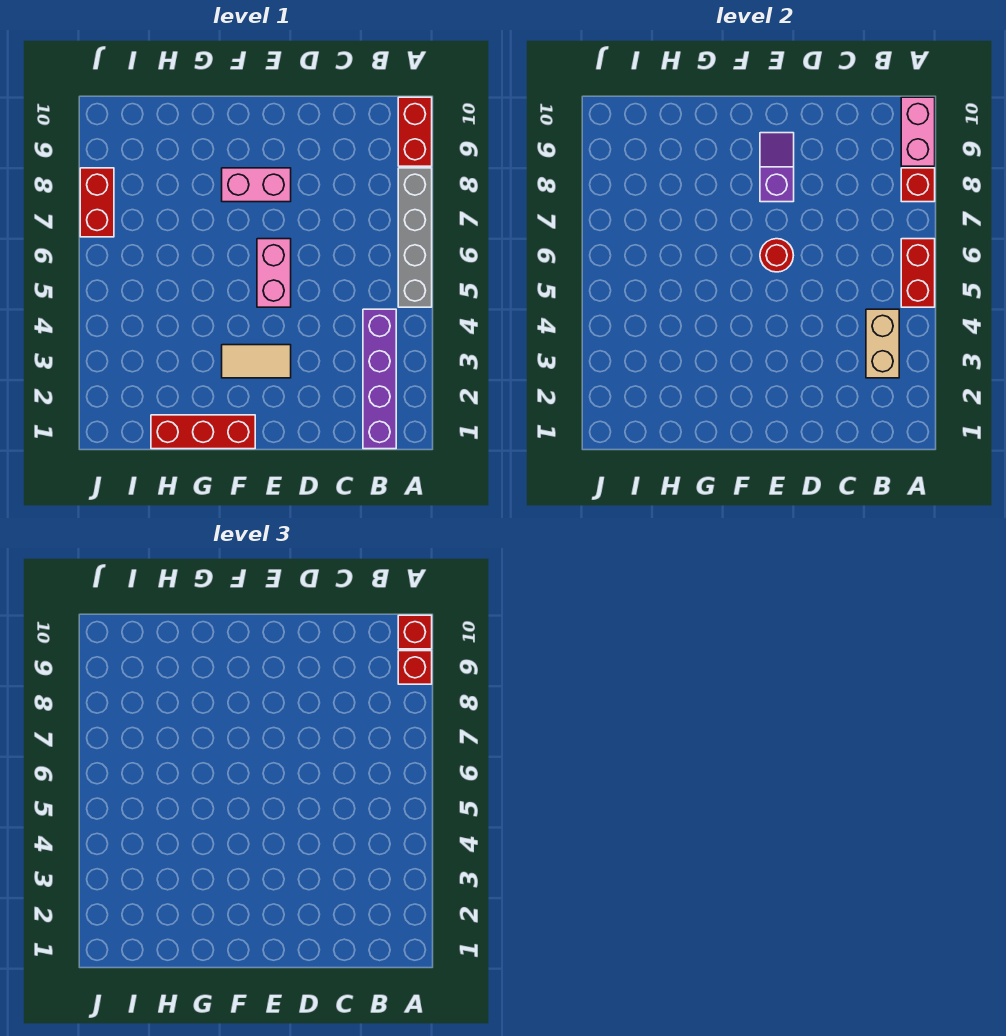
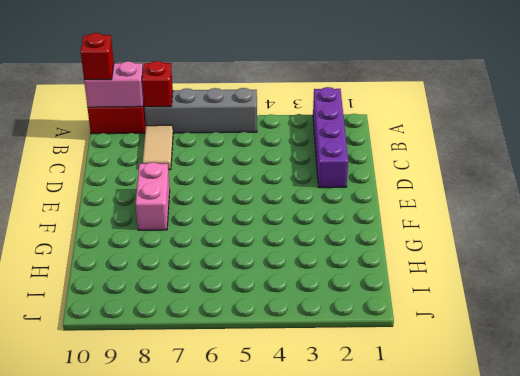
purple brick A2:D2 level 1 -> purple brick B1:B4 level 1
tan tile B8:C8 level 1 -> tan tile E3:F3 level 1
none -> pink brick E5:E6 level 1
none -> red brick F1:H1 level 1
none -> red brick J7:J8 level 1

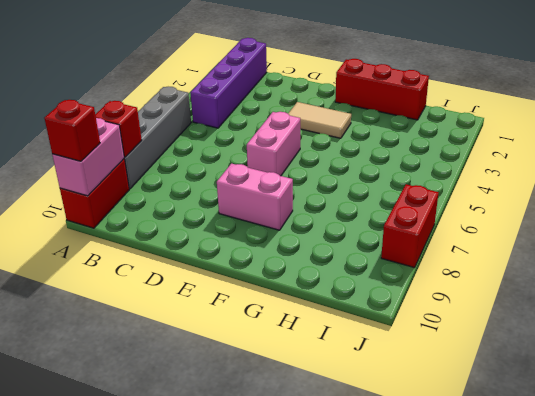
none -> red brick A5:A6 level 2
none -> tan brick B3:B4 level 2
none -> red round brick E6 level 2

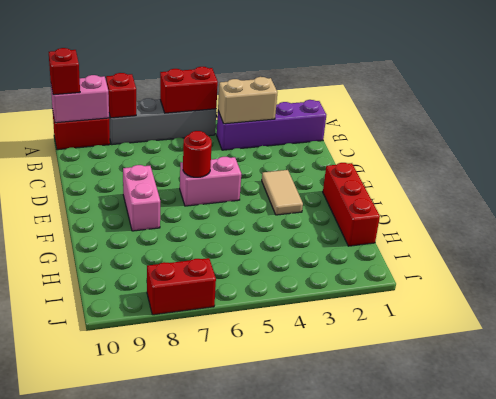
none -> purple slope E8:E9 level 2 top 8
none -> red brick A9 level 3

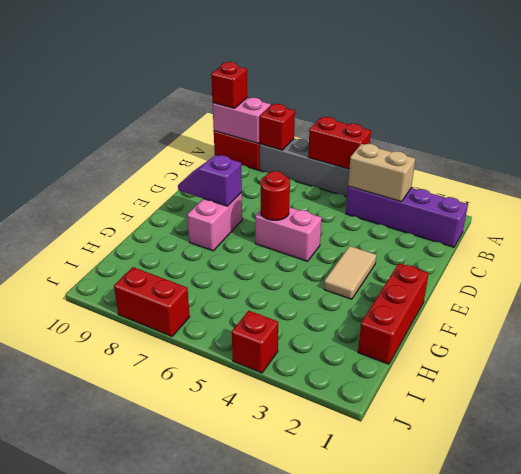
red brick J4 level 1 -> red brick A9 level 3

